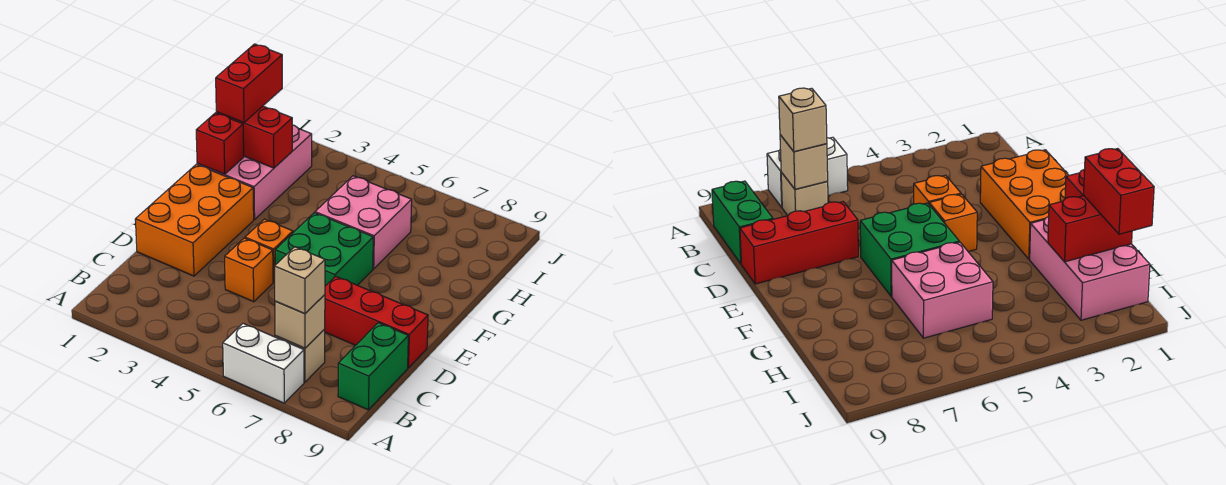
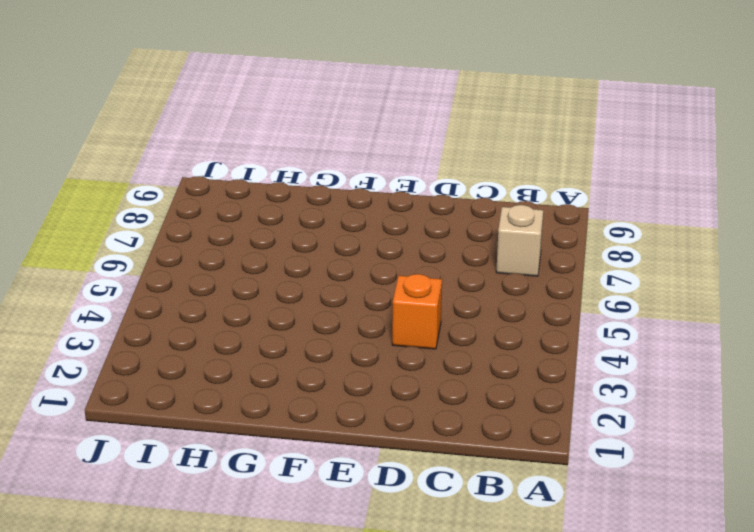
none -> white brick A6:A7 level 1
none -> green brick B9:C9 level 1
none -> orange brick D1:F2 level 1

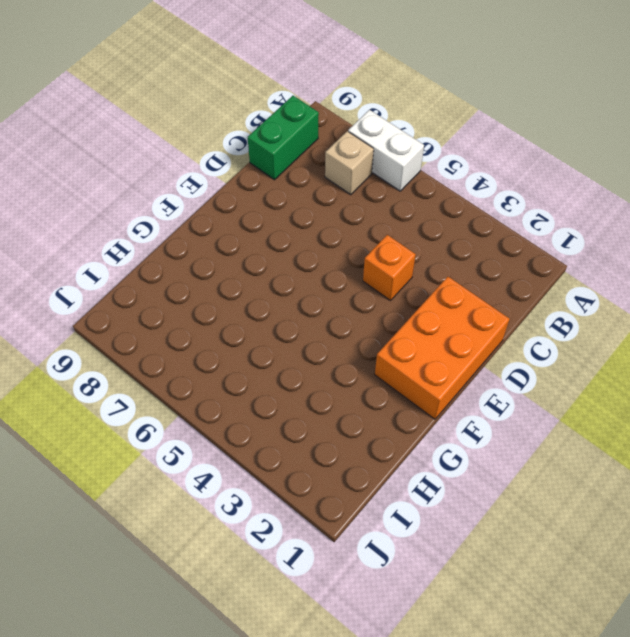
none -> red brick D7:D9 level 1
none -> orange brick E4 level 1
none -> green brick E5:F6 level 1

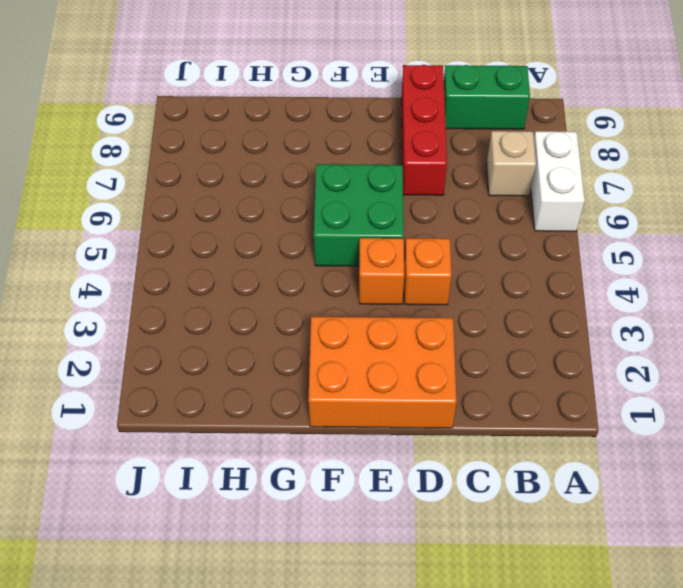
none -> pink brick G1:I2 level 1
none -> pink brick G5:H6 level 1
none -> tan brick B7 level 2

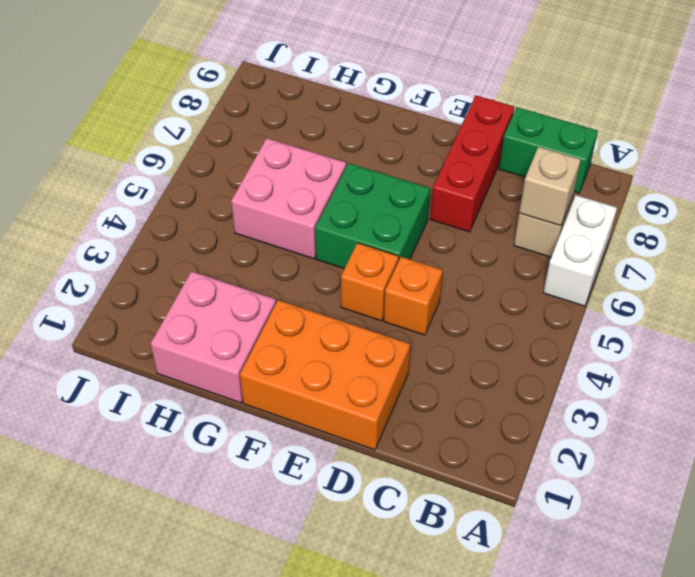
pink brick G1:H2 level 1 -> pink brick G1:I2 level 1
none -> red brick G1 level 2
none -> red brick H1:H2 level 2
none -> tan brick B7 level 3

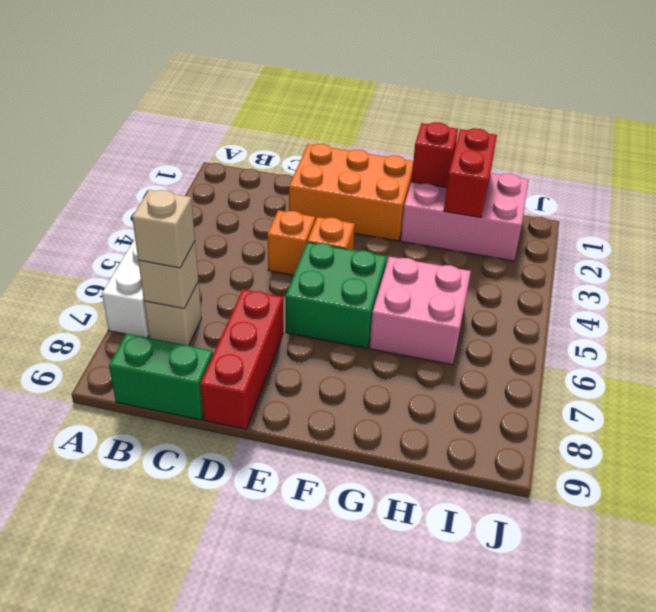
none -> red brick H1:I1 level 3

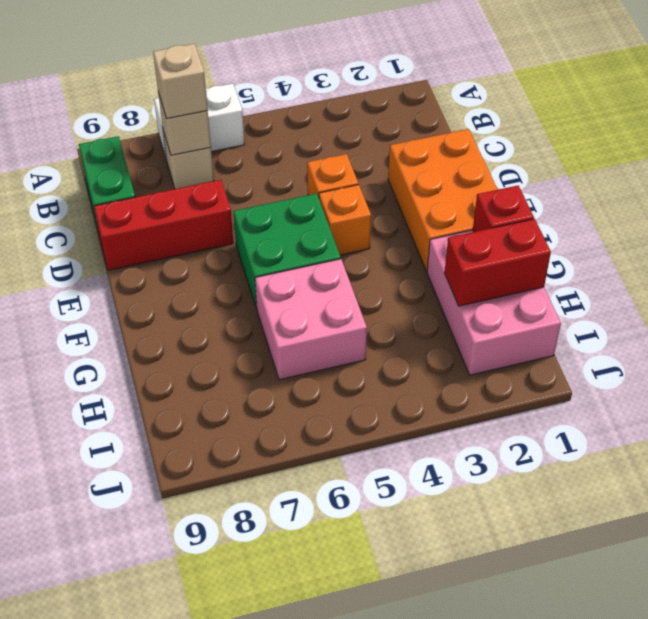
none -> red brick H1:I1 level 3

